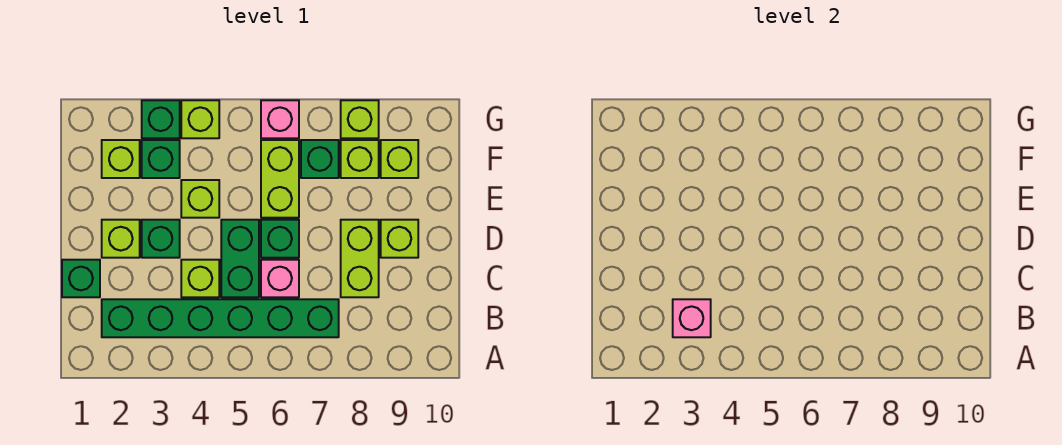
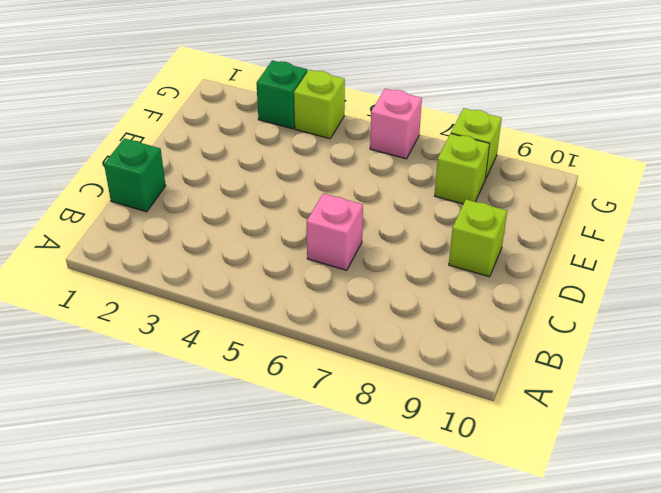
none -> green brick B2:B7 level 1
none -> lime brick C4 level 1
none -> green brick C5:D5 level 1

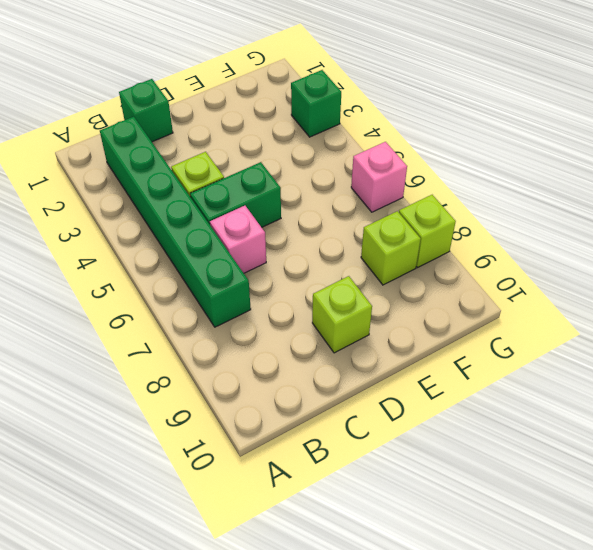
none -> lime brick C8:D8 level 1
none -> lime brick D2 level 1
none -> green brick D3 level 1

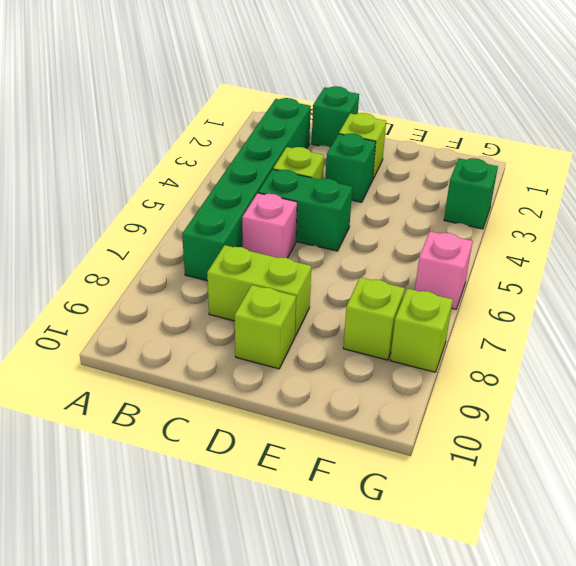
none -> green brick D6 level 1
none -> lime brick E4 level 1
none -> lime brick E6:F6 level 1

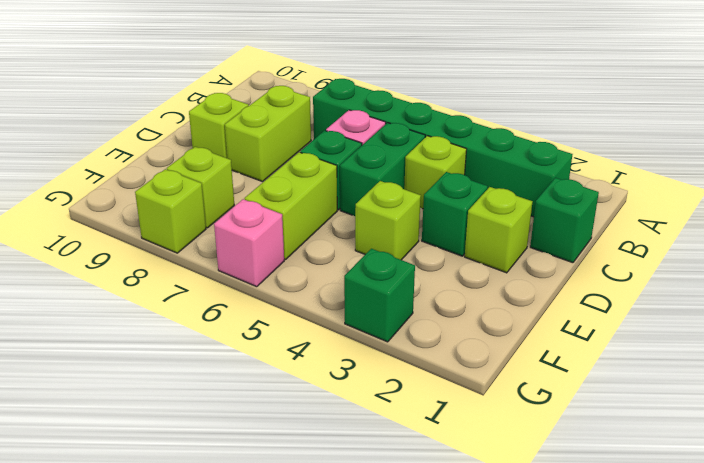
none -> lime brick F2 level 1
none -> green brick F3 level 1
none -> green brick F7 level 1

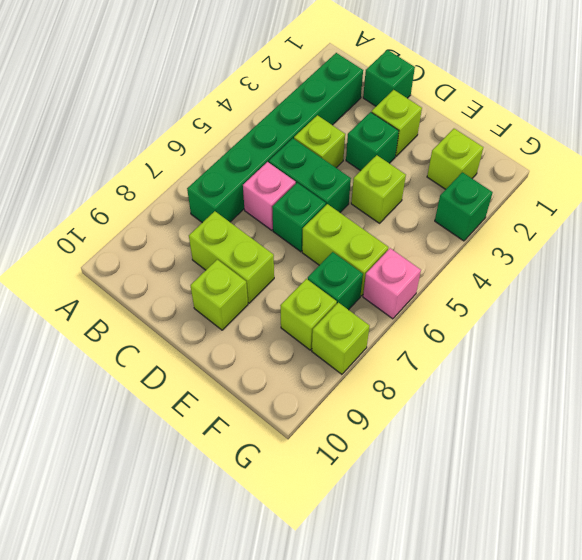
none -> green brick F3 level 1
none -> lime brick F9 level 1
none -> lime brick G4 level 1

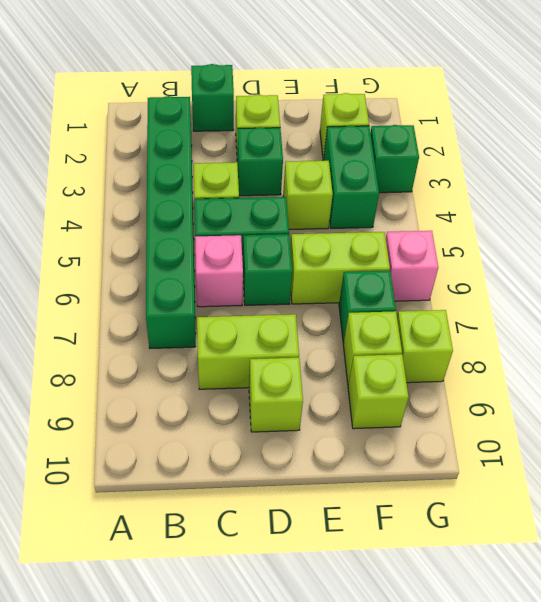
green brick F3:F4 level 1 -> green brick F3 level 1
none -> lime brick G4 level 1
none -> pink brick B3 level 2

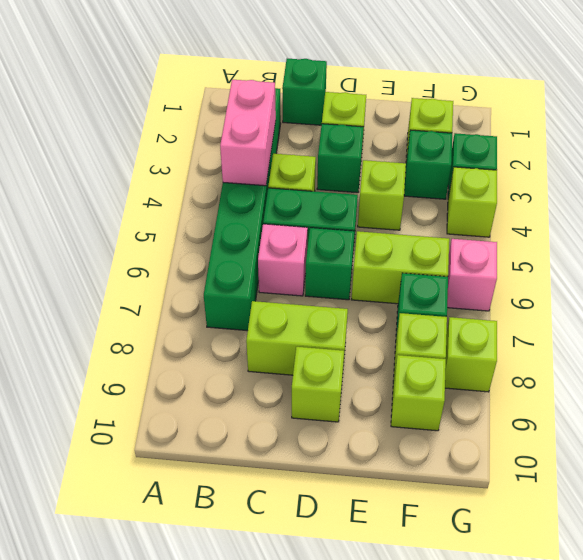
pink brick B3:B4 level 2 -> pink brick B3 level 2

